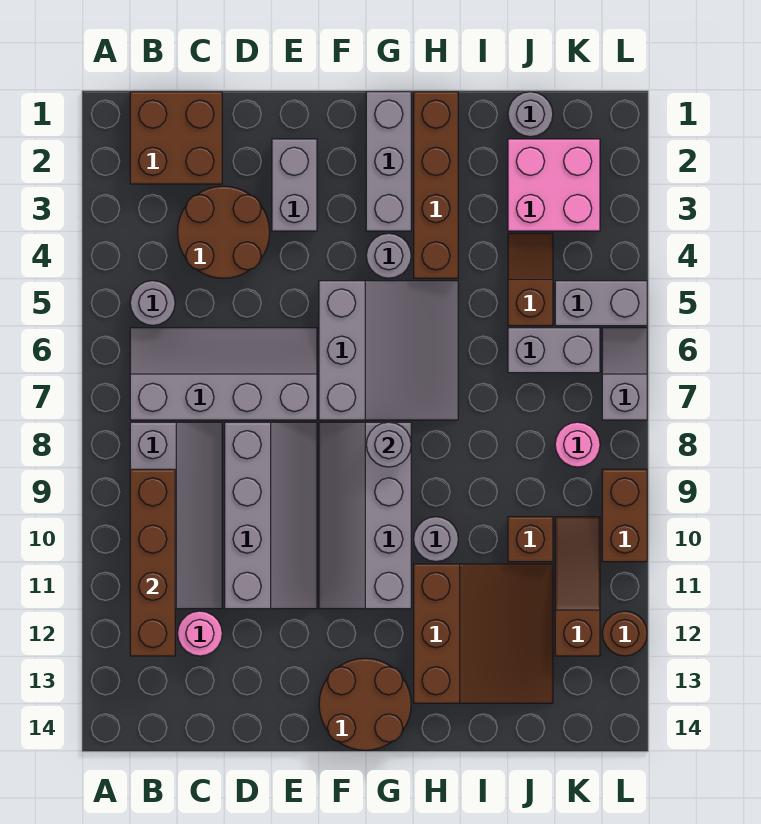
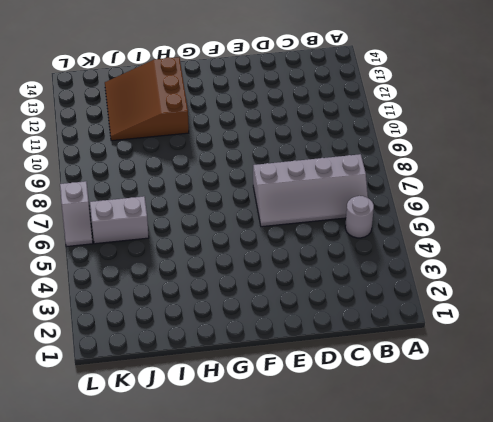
none -> brown brick B1:C2 level 1
none -> grey slope B8:C11 level 1 top B
none -> brown round brick C3:D4 level 1

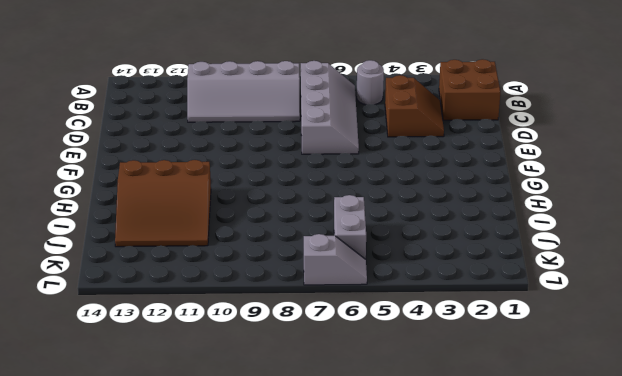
brown slope C3:D4 level 1 top 4 -> brown round brick C3:D4 level 1
none -> pink round brick C12 level 1
none -> grey slope D8:E11 level 1 top D
none -> grey brick E2:E3 level 1

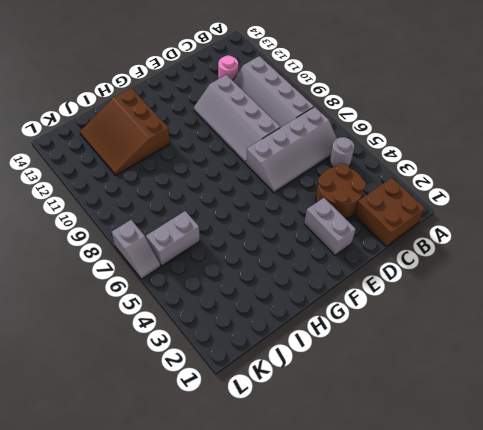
none -> grey slope F5:H7 level 1 top F
none -> grey slope F8:G11 level 1 top G
none -> brown round brick F13:G14 level 1

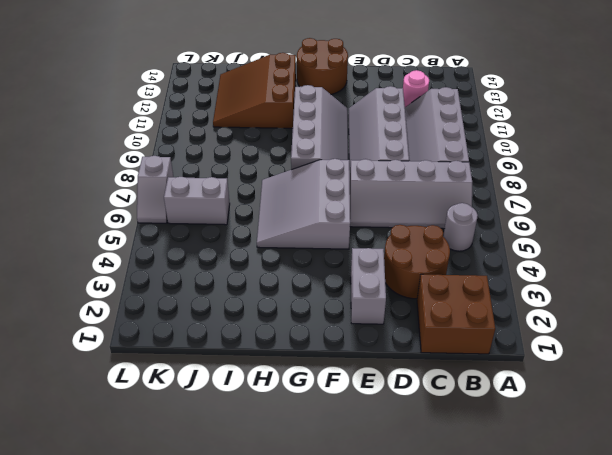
none -> grey brick G1:G3 level 1
none -> grey round brick G4 level 1
none -> brown brick H1:H4 level 1

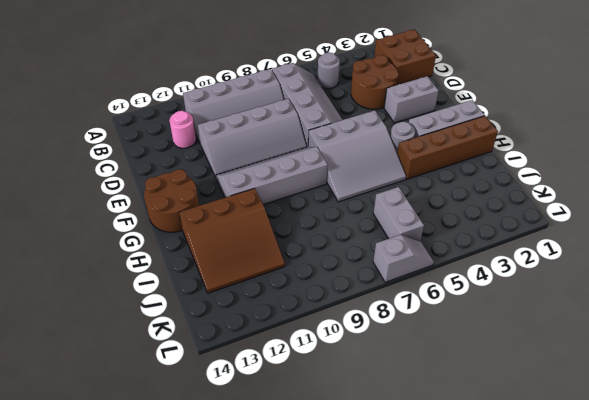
none -> grey round brick H10 level 1
none -> grey round brick J1 level 1
none -> pink brick J2:K3 level 1

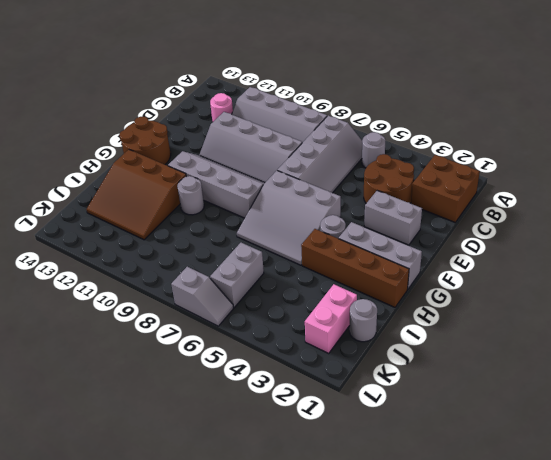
pink brick J2:K2 level 1 -> pink brick J2:K3 level 1
none -> brown slope J4:J5 level 1 top 5
none -> brown brick J10 level 1
none -> grey brick K5:L5 level 1

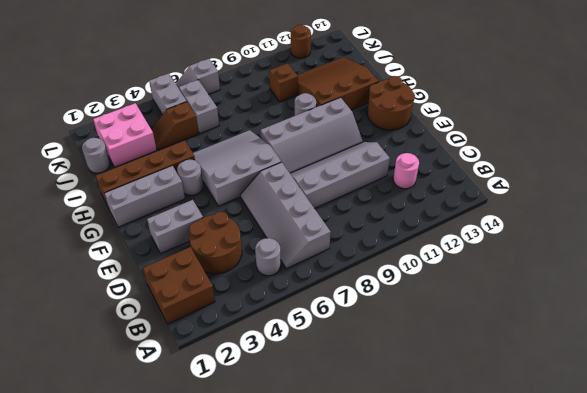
none -> grey slope B8:C11 level 1 top B
none -> pink round brick K8 level 1
none -> brown slope K10:K12 level 1 top 12

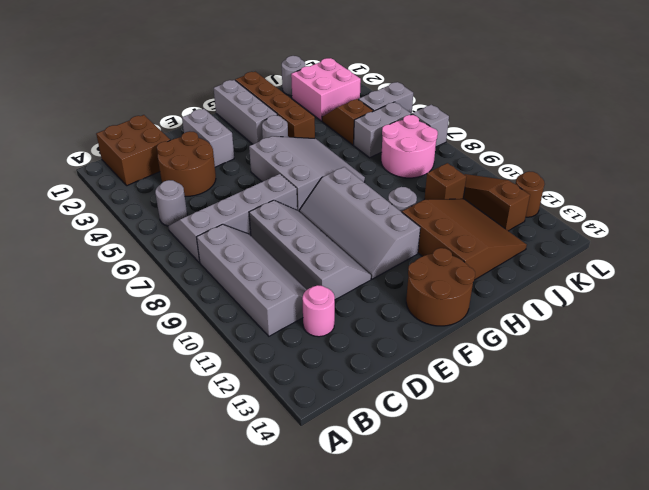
pink round brick J7:K8 level 1 -> pink round brick K8 level 1
none -> brown brick L9:L10 level 1
none -> brown brick B9:B12 level 2
none -> grey round brick G8 level 2

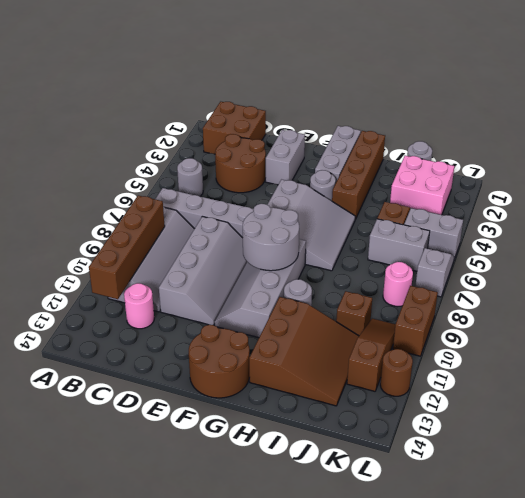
grey round brick F8:G9 level 2 -> grey round brick G8 level 2

